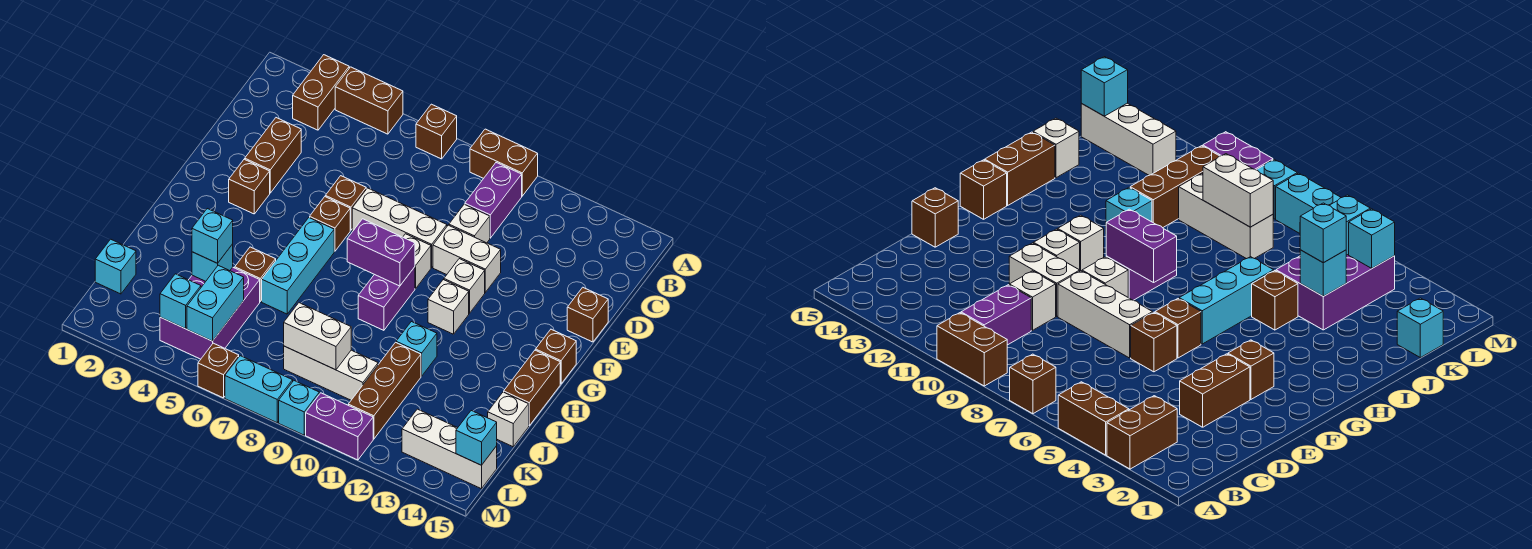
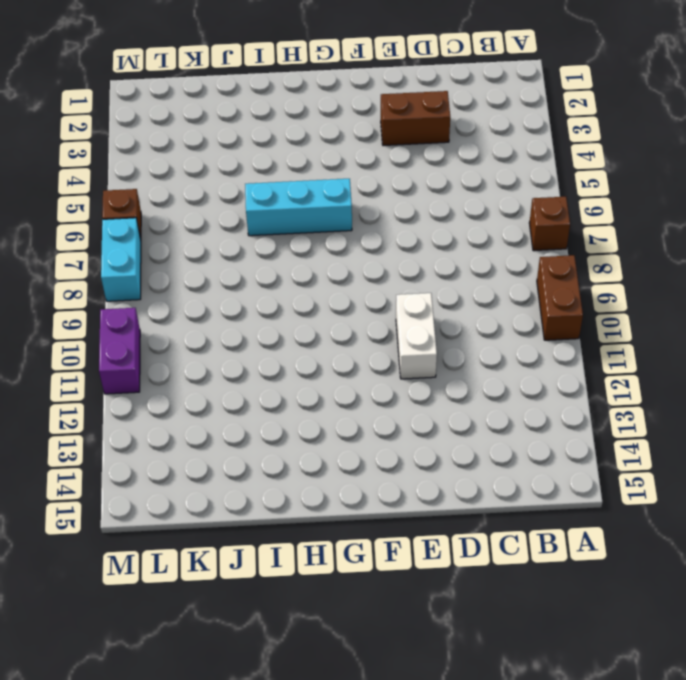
none -> brown brick A3:B3 level 1
none -> brown brick A4:A5 level 1
none -> purple brick B10:C10 level 1
none -> white brick D10 level 1

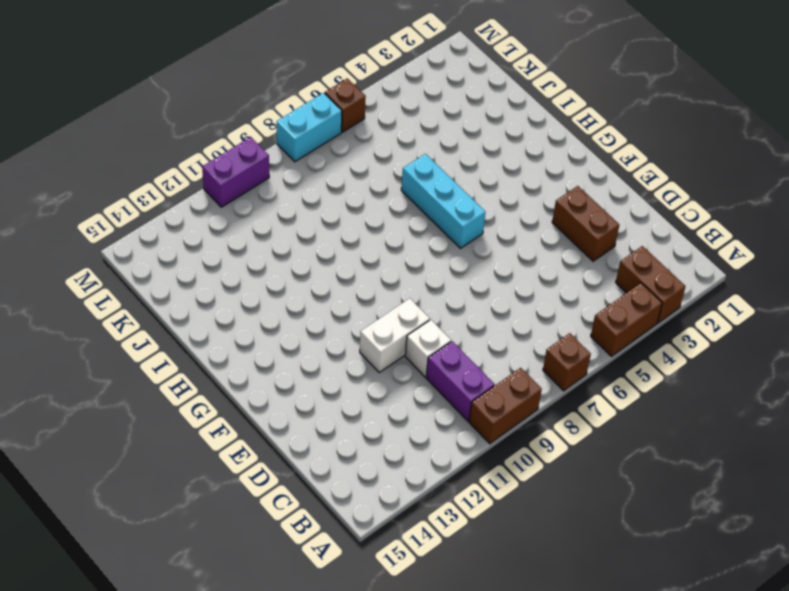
none -> brown brick E6 level 1
none -> white brick E7:E9 level 1
none -> brown brick E15 level 1
none -> brown brick F3 level 1

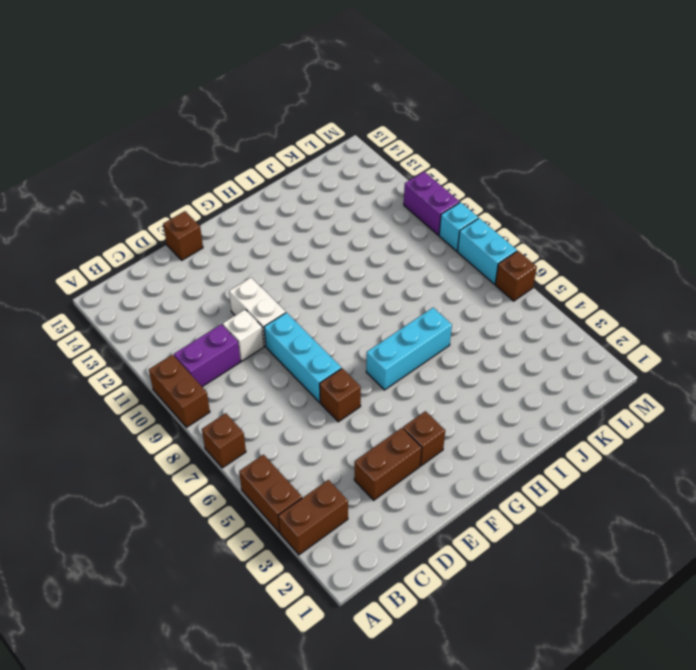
cyan brick E7:E9 level 1 -> white brick E7:E9 level 1
none -> brown brick F6 level 1
none -> white brick F9 level 1
none -> white brick F11 level 1
none -> purple brick G9:H9 level 1

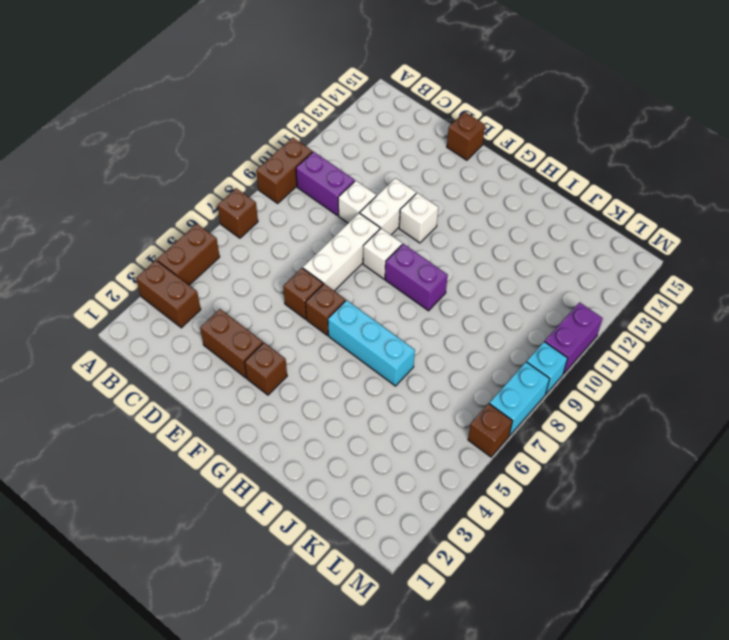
none -> white brick G11 level 1
none -> brown brick G15 level 1
none -> brown brick H15:I15 level 1
none -> brown brick I5 level 1

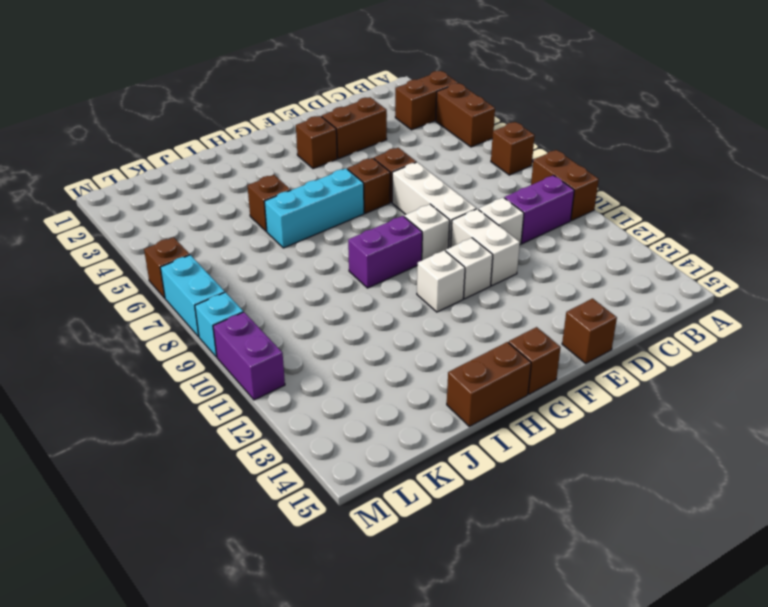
none -> cyan brick I11 level 1
none -> purple brick J4:L5 level 1
none -> brown brick J11:L11 level 1
none -> white brick J15 level 1

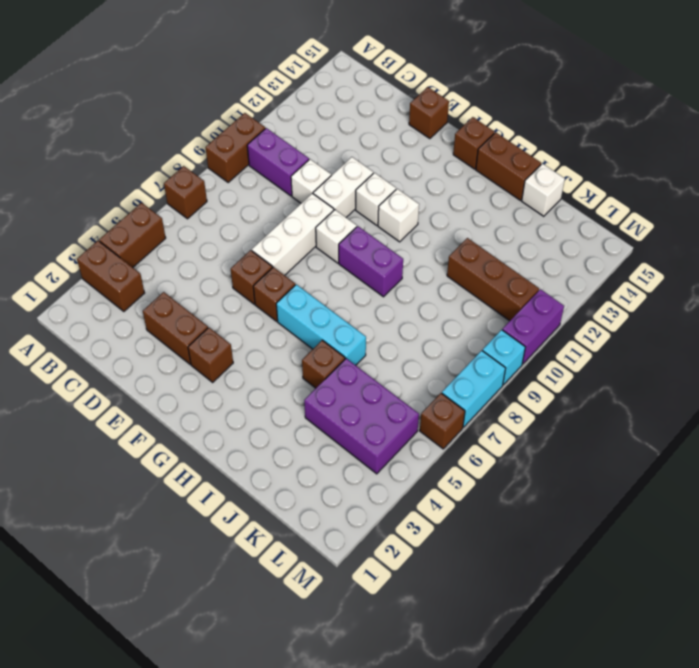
none -> cyan brick I11 level 1
none -> cyan brick K1 level 1
none -> white brick K8:K10 level 1
none -> white brick L13:L15 level 1

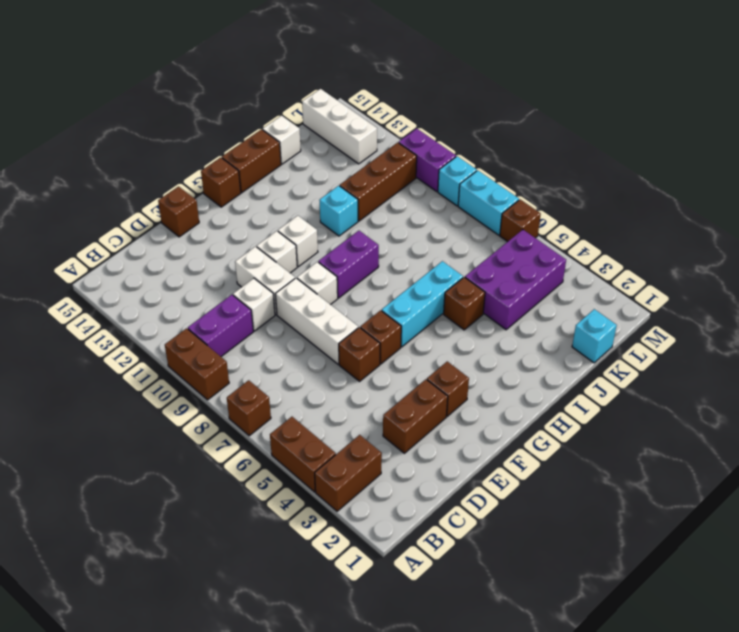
none -> white brick K8:K10 level 1
none -> purple brick G8:G9 level 2
none -> cyan brick J4 level 2
none -> cyan brick K5:L5 level 2

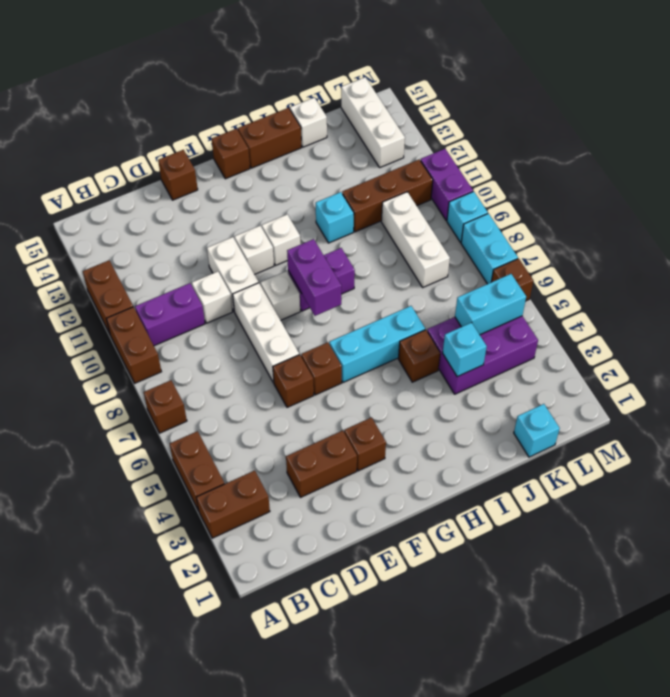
brown brick A11:A12 level 1 -> none
none -> white brick K8:K9 level 2
none -> cyan brick L4 level 2
none -> cyan brick L15 level 2
none -> cyan brick J4 level 3

